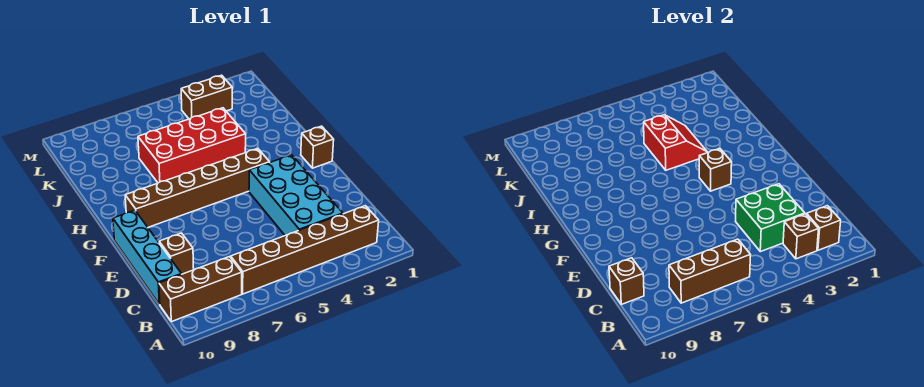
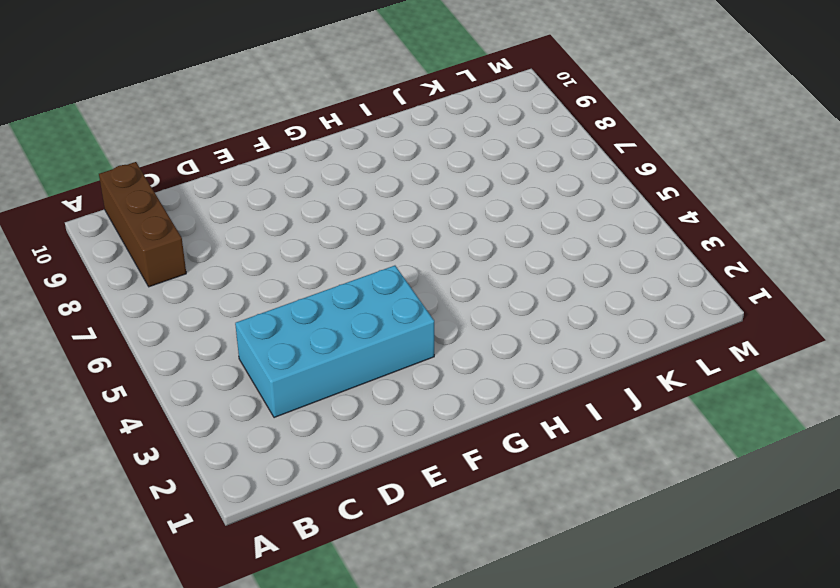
none -> brown brick B2:B7 level 1
none -> cyan brick C10:F10 level 1
none -> brown brick D9 level 1

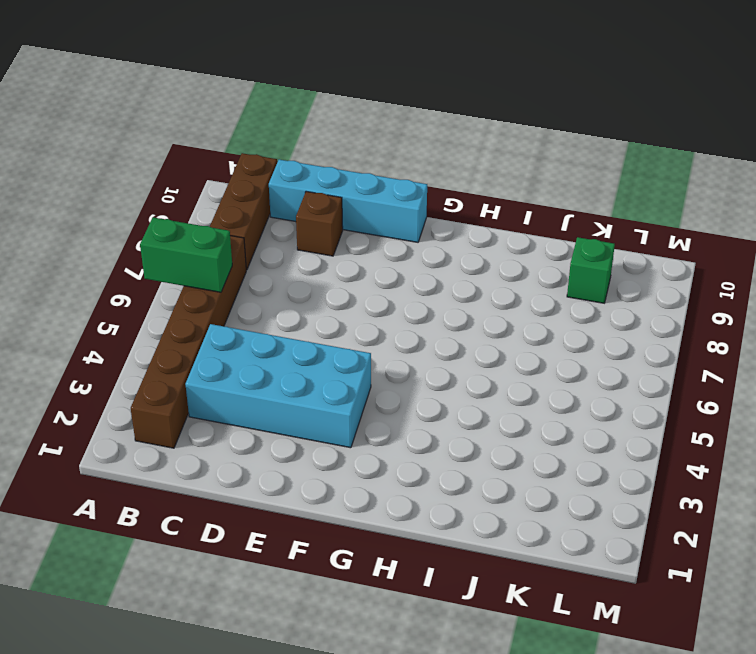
green brick A6:B6 level 2 -> brown brick B6:B8 level 2
green brick K9 level 1 -> none
none -> brown brick G1 level 1
none -> brown brick G4:G9 level 1
none -> red brick I4:J7 level 1

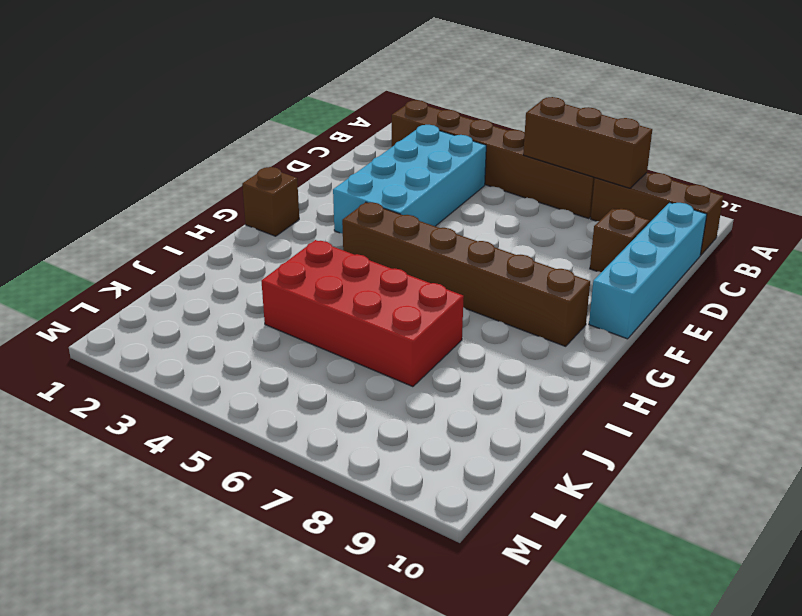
none -> brown brick L3:L4 level 1
none -> brown brick B2 level 2
none -> brown brick B3 level 2

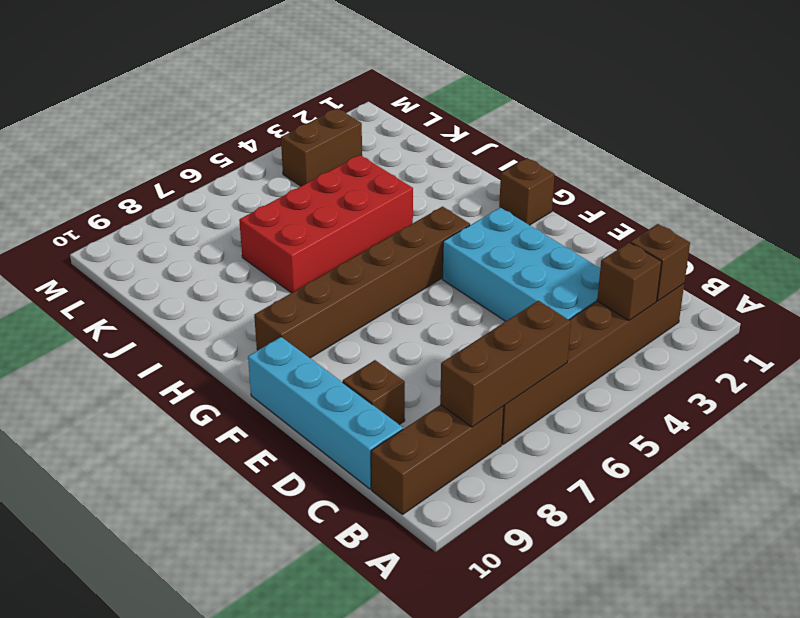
none -> green brick C3:D4 level 2
none -> brown brick C10 level 2
none -> brown brick G4 level 2

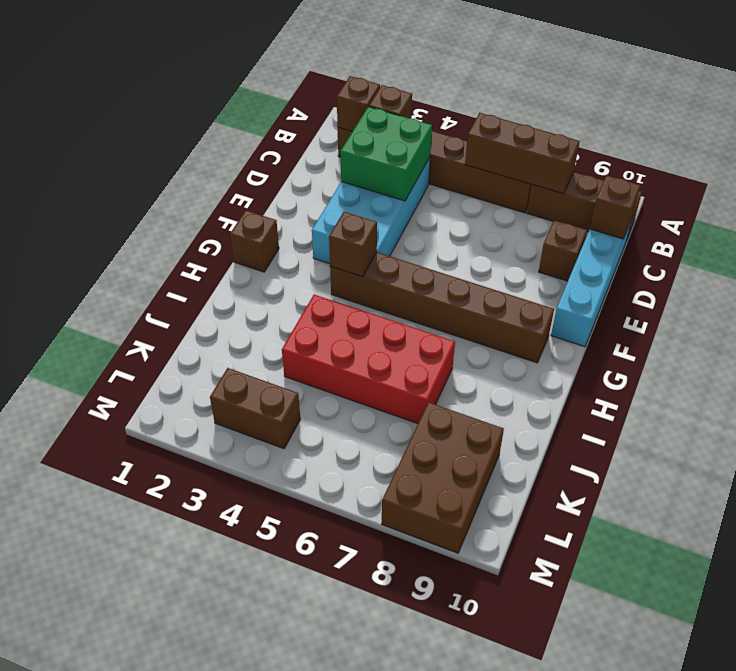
brown brick K8:M9 level 1 -> none
none -> red slope I4:J5 level 2 top 5

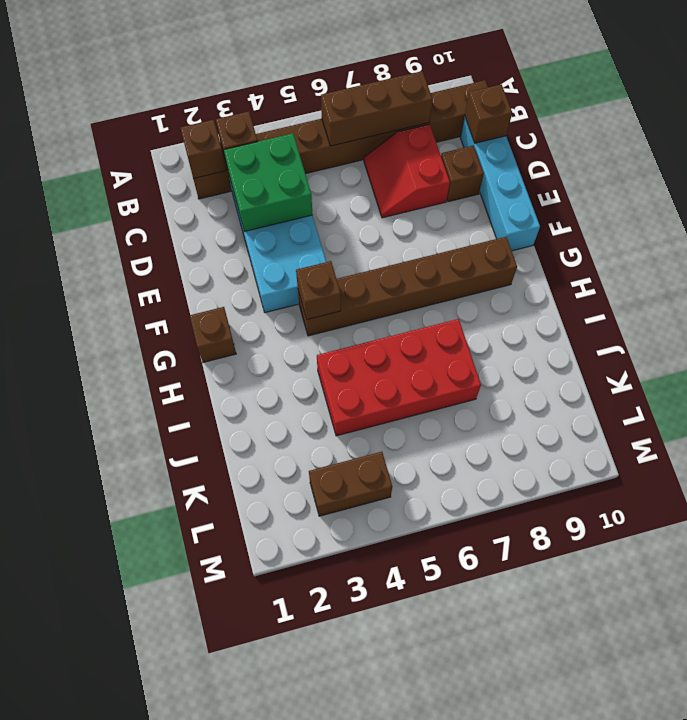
red slope C7:D8 level 1 top 8 -> red slope I4:J5 level 2 top 5

